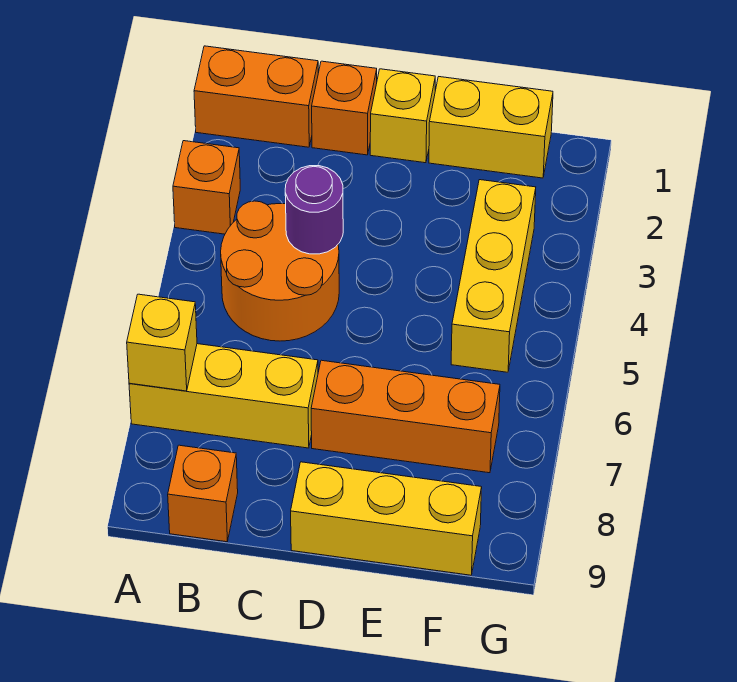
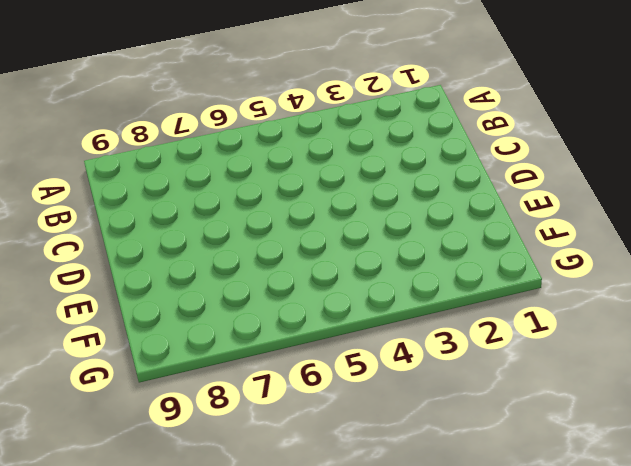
none -> orange brick A1:B1 level 1
none -> orange brick A3 level 1
none -> yellow brick A7:C7 level 1

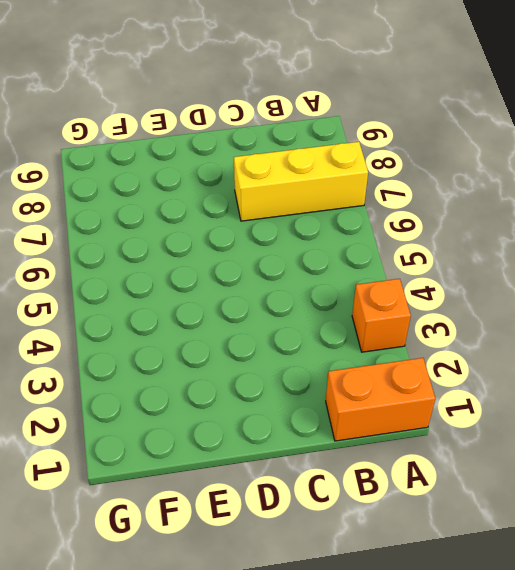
none -> orange round brick B4:C5 level 1
none -> orange brick B9 level 1
none -> orange brick C1 level 1

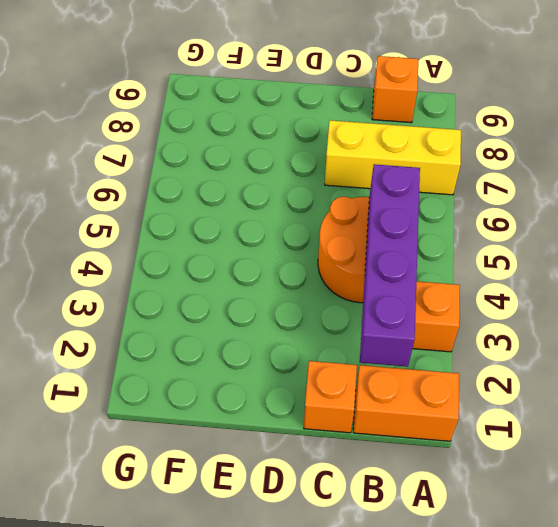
purple brick B2:B5 level 2 -> none
none -> yellow brick D1 level 1
none -> orange brick D7:F7 level 1
none -> yellow brick D9:F9 level 1

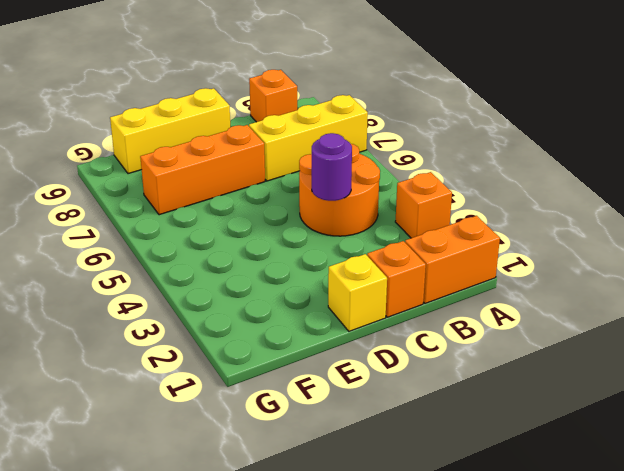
none -> yellow brick E1:F1 level 1
none -> yellow brick F3:F5 level 1
none -> yellow brick A7 level 2

